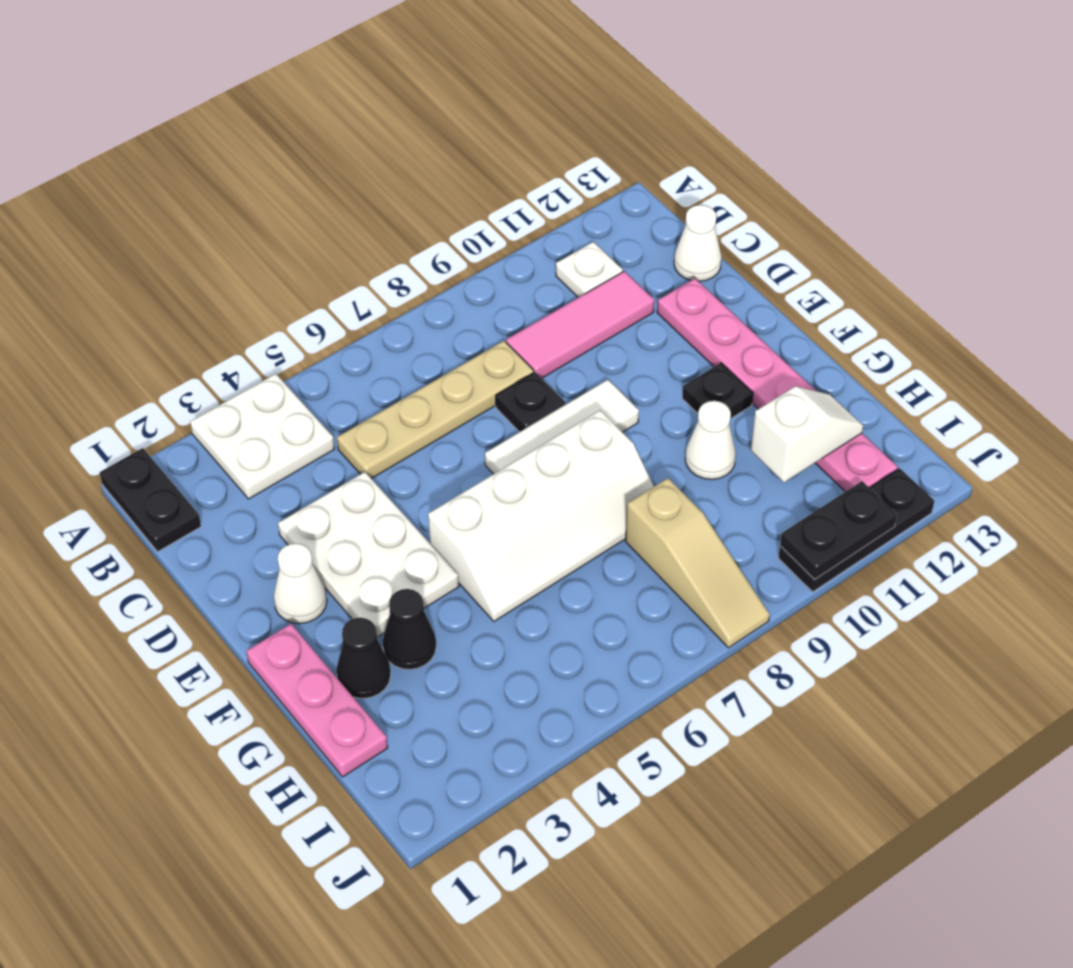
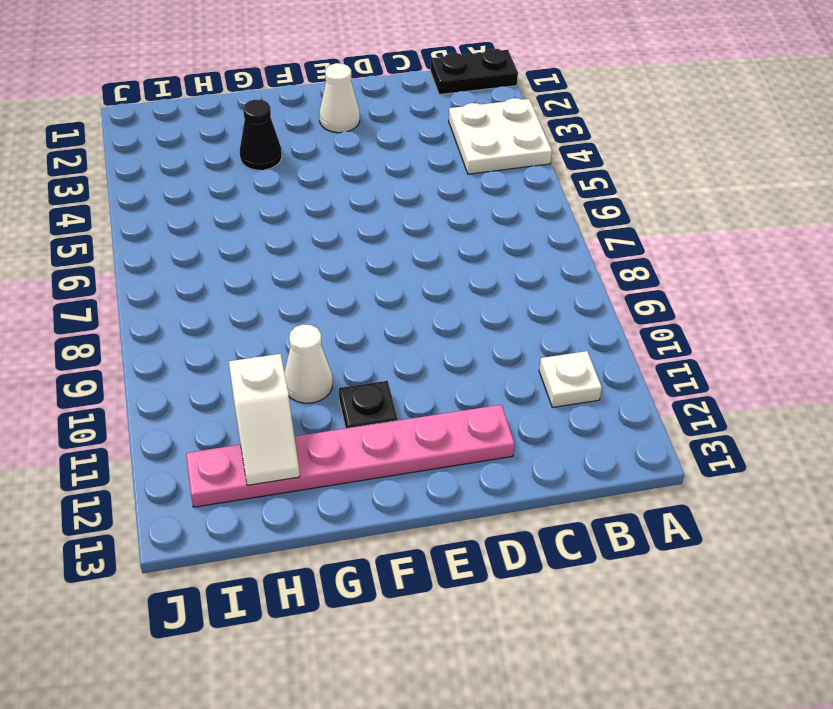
none -> tan plate C5:C8 level 1
none -> pink tile C9:C11 level 1
none -> white cone C13 level 1

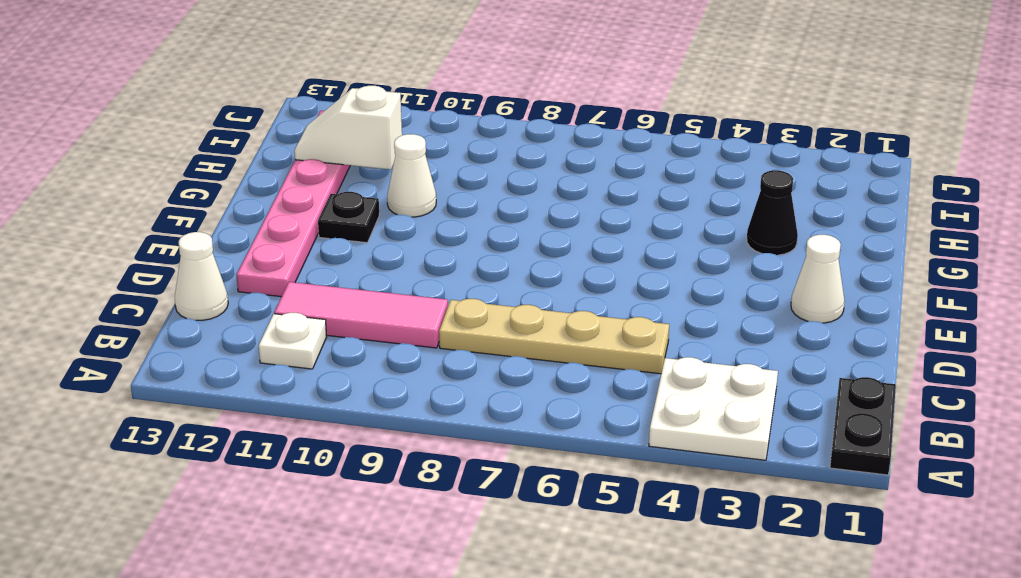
none -> white plate D3:F4 level 1
none -> black plate D8 level 1
none -> white tile E7:E9 level 1

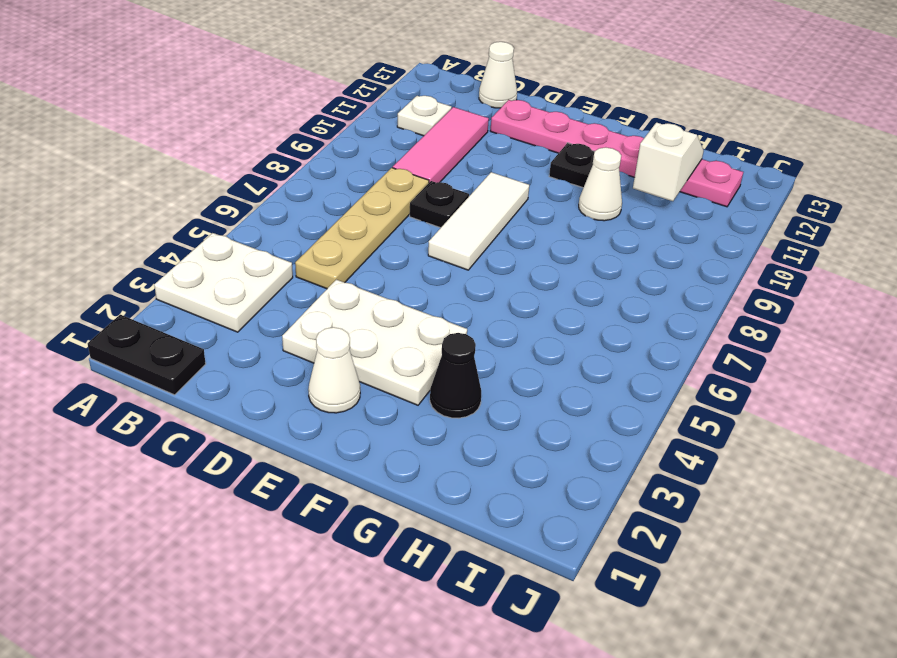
none -> pink plate F1:H1 level 1
none -> white slope F5:G8 level 1 top F
none -> black cone G2 level 1

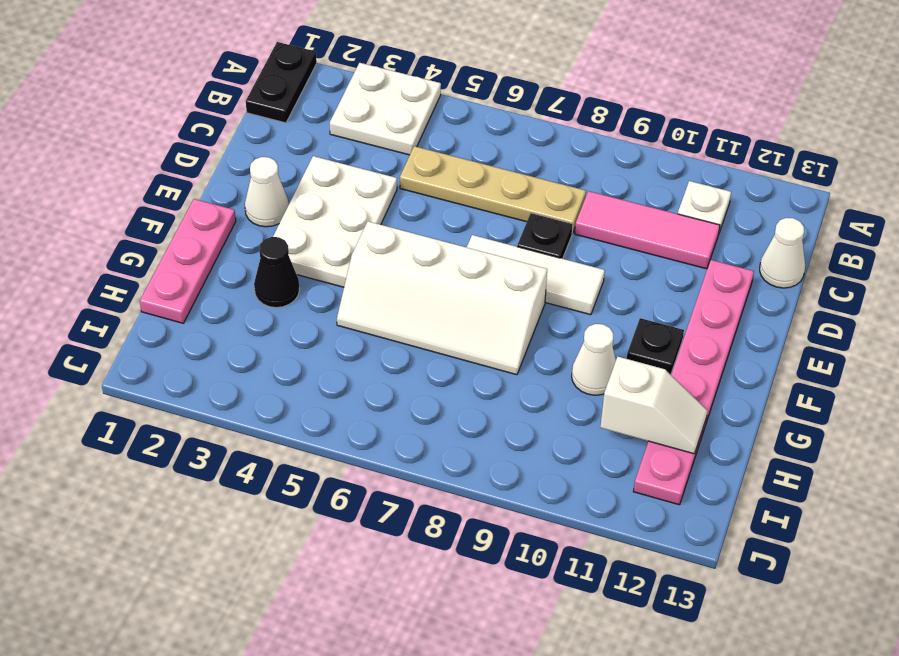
none -> black cone G2 level 1
none -> tan slope H8:J8 level 1 top H
none -> black plate J10:J12 level 1

